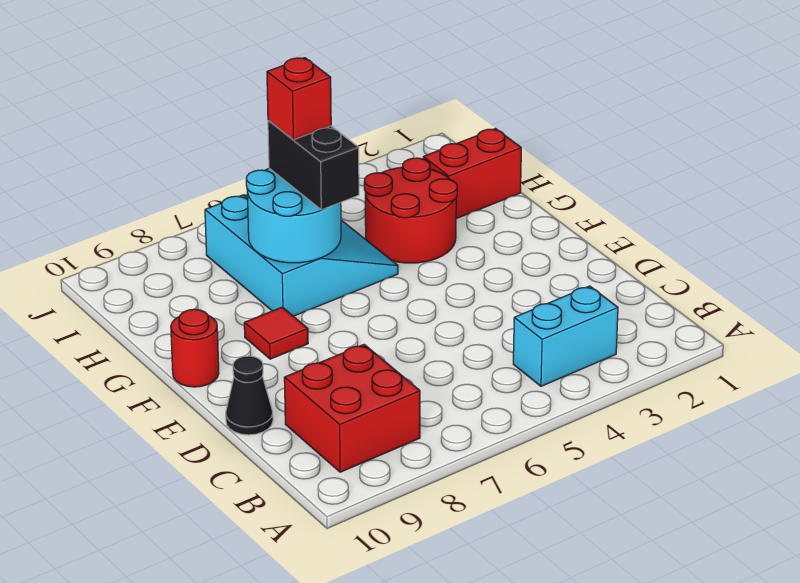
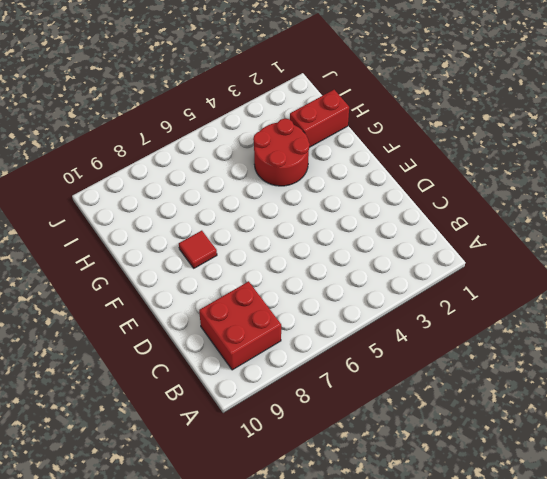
none -> cyan brick B3:B4 level 1
none -> black cone D10 level 1

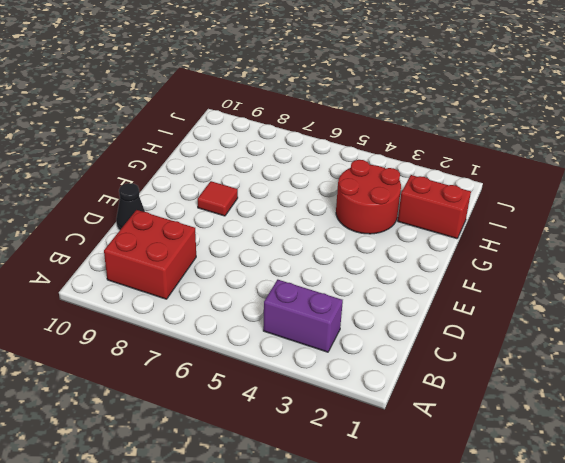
purple brick B3:B4 level 1 -> cyan brick B3:B4 level 1
none -> red round brick F10 level 1
none -> cyan slope G5:I7 level 1 top 7

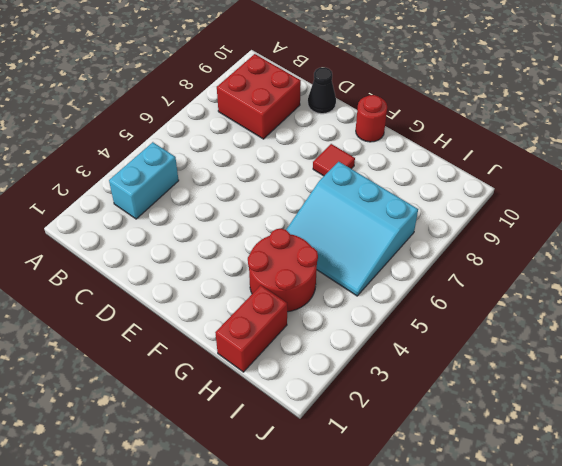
none -> cyan round brick G6:H7 level 2
none -> black brick G6:H6 level 3

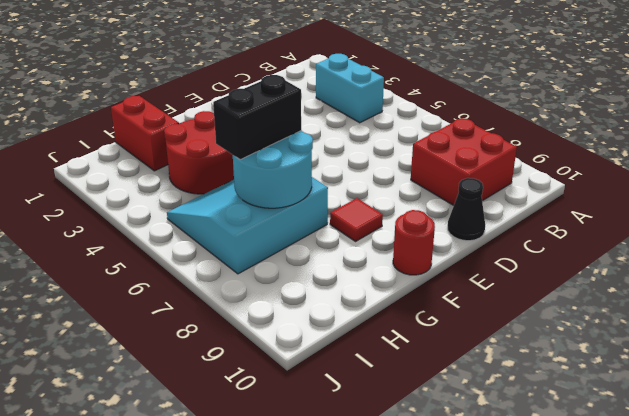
none -> red brick H6 level 4

